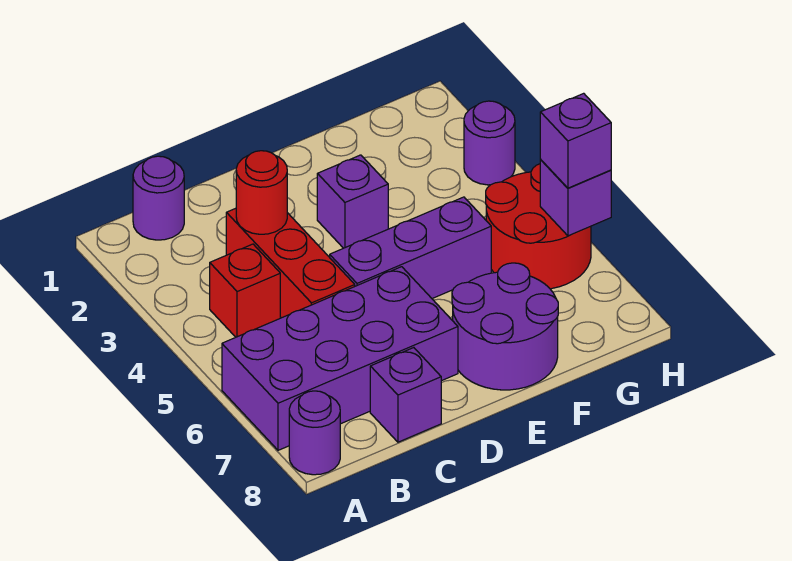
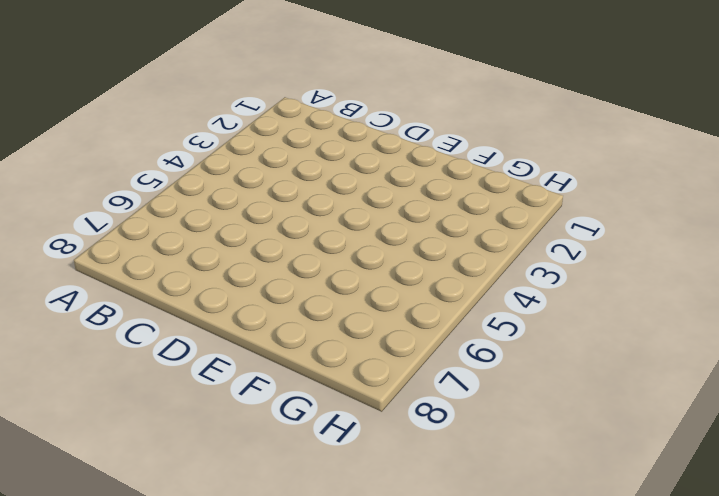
none -> purple brick A6:D7 level 1
none -> purple round brick A8 level 1
none -> purple round brick B1 level 1

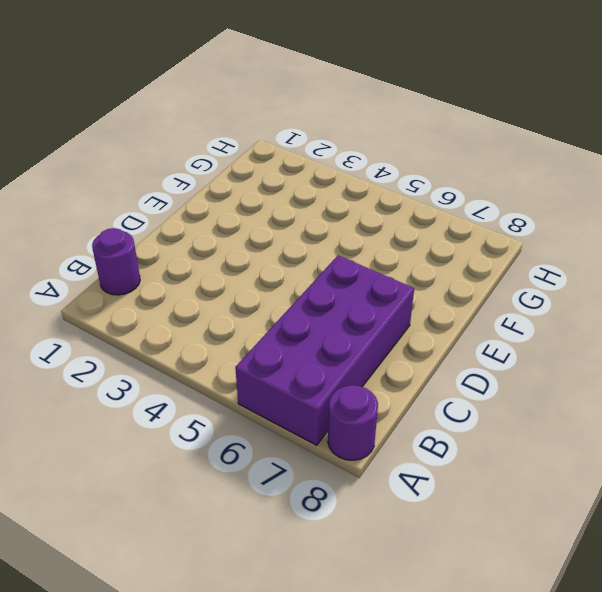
none -> red brick B4 level 1
none -> red brick C3:C5 level 1
none -> purple brick C8 level 1

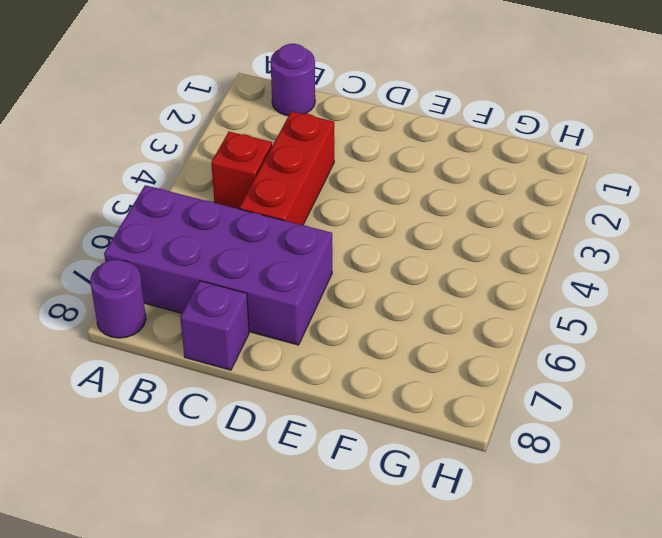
none -> purple brick D5:F5 level 1
none -> purple brick E3 level 1
none -> purple round brick E7:F8 level 1

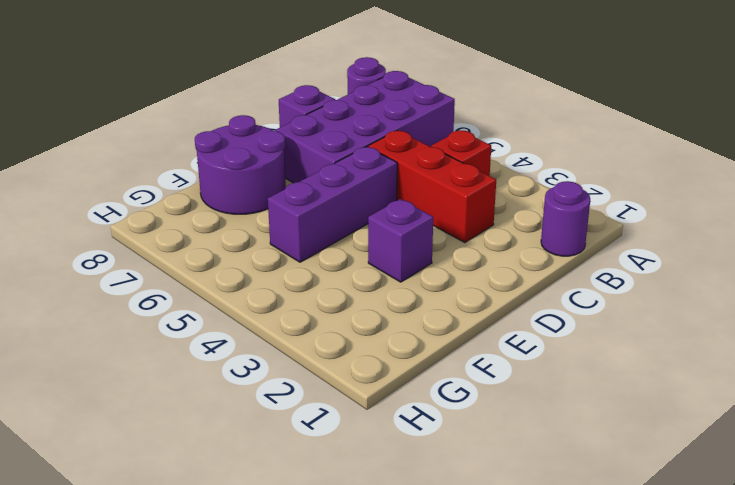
none -> red round brick G5:H6 level 1
none -> purple round brick H3 level 1
none -> red round brick C3 level 2

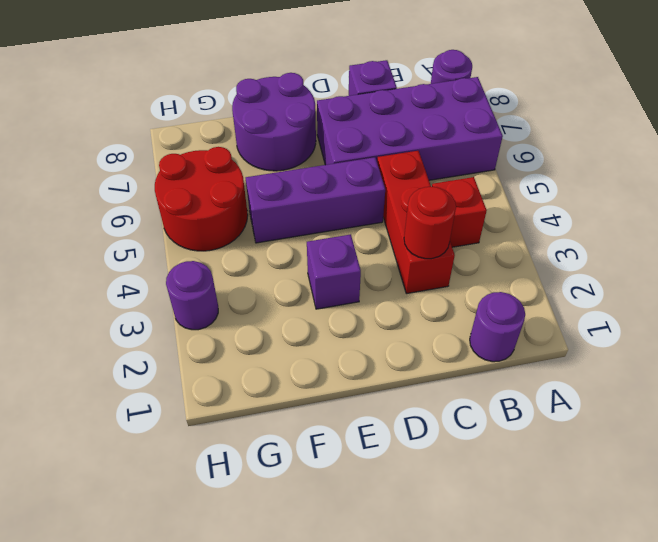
none -> purple brick H6 level 2
none -> purple brick H6 level 3

